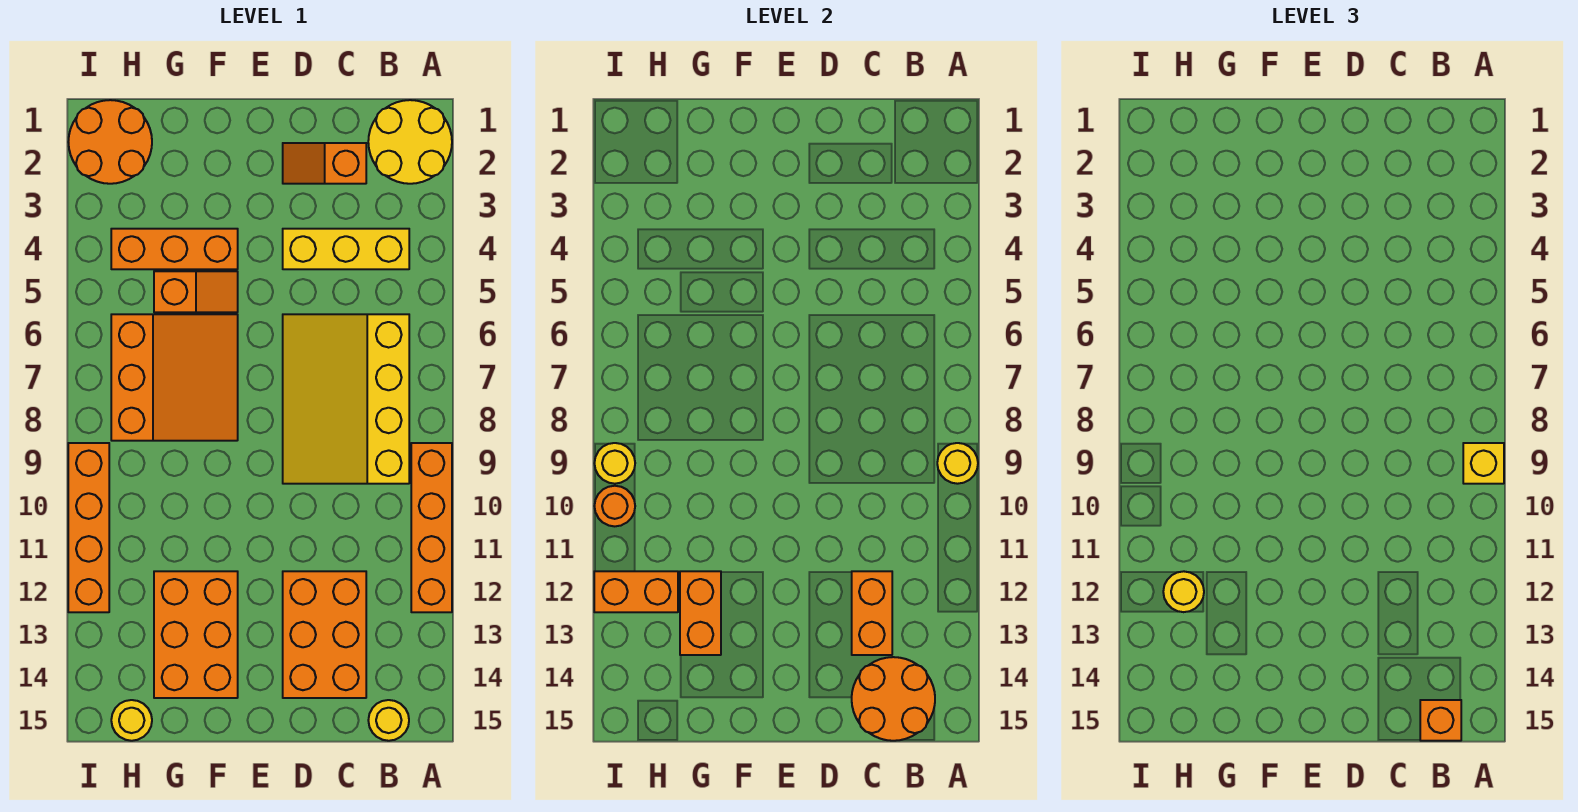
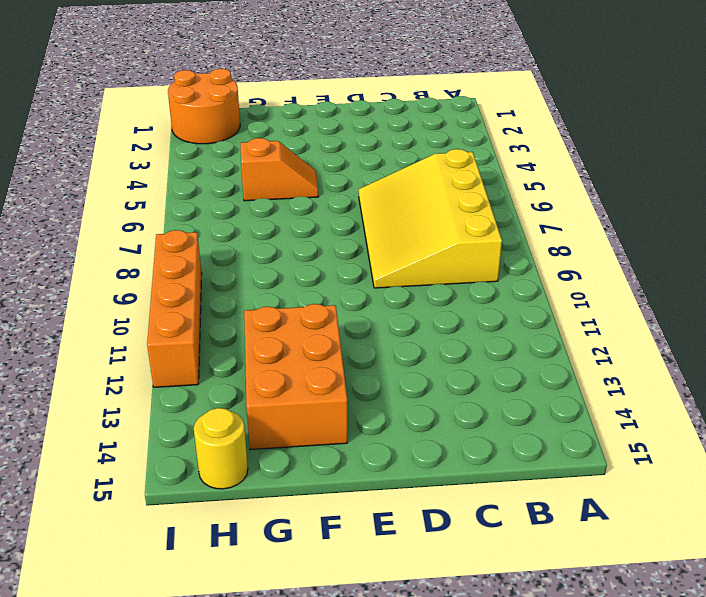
none -> yellow round brick A1:B2 level 1
none -> orange brick A9:A12 level 1
none -> yellow brick B4:D4 level 1

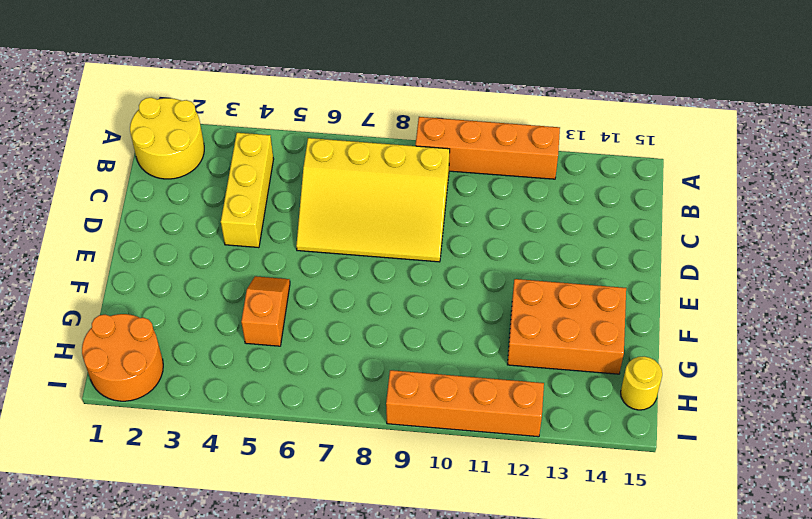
none -> yellow round brick B15 level 1
none -> orange slope C2:D2 level 1 top C
none -> orange brick C12:D14 level 1

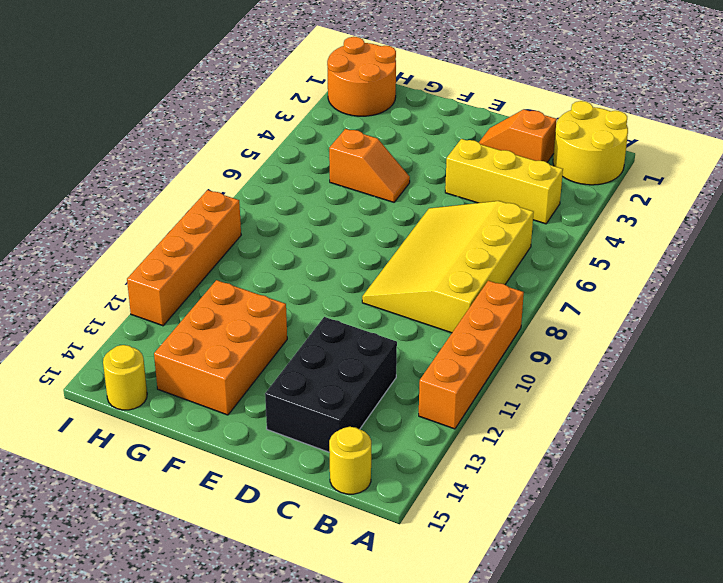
black brick C12:D14 level 1 -> orange brick C12:D14 level 1
none -> orange brick F4:H4 level 1
none -> orange slope F6:H8 level 1 top H
none -> yellow round brick A9 level 2

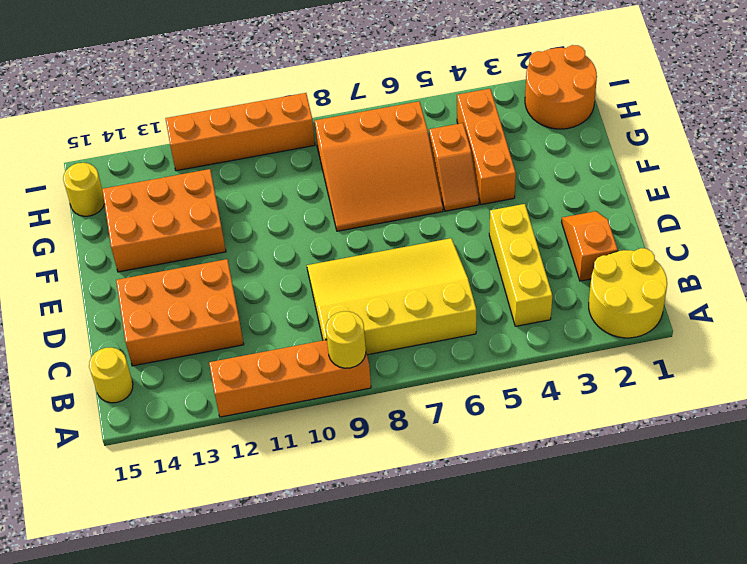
none -> orange round brick B14:C15 level 2
none -> orange brick C12:C13 level 2
none -> orange brick G12:G13 level 2

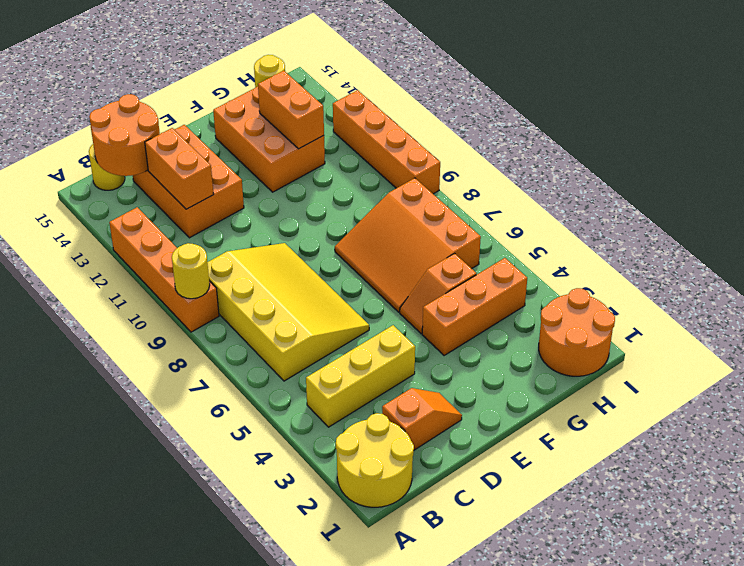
none -> orange brick H12:I12 level 2
none -> yellow round brick I9 level 2
none -> orange round brick I10 level 2

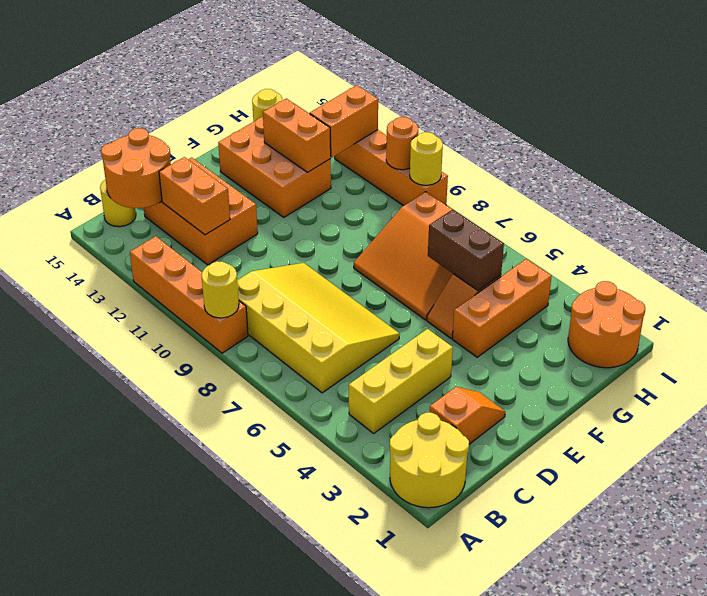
brown brick G5:G6 level 2 -> none
none -> yellow brick A9 level 3
none -> orange brick B15 level 3
none -> yellow round brick H12 level 3

